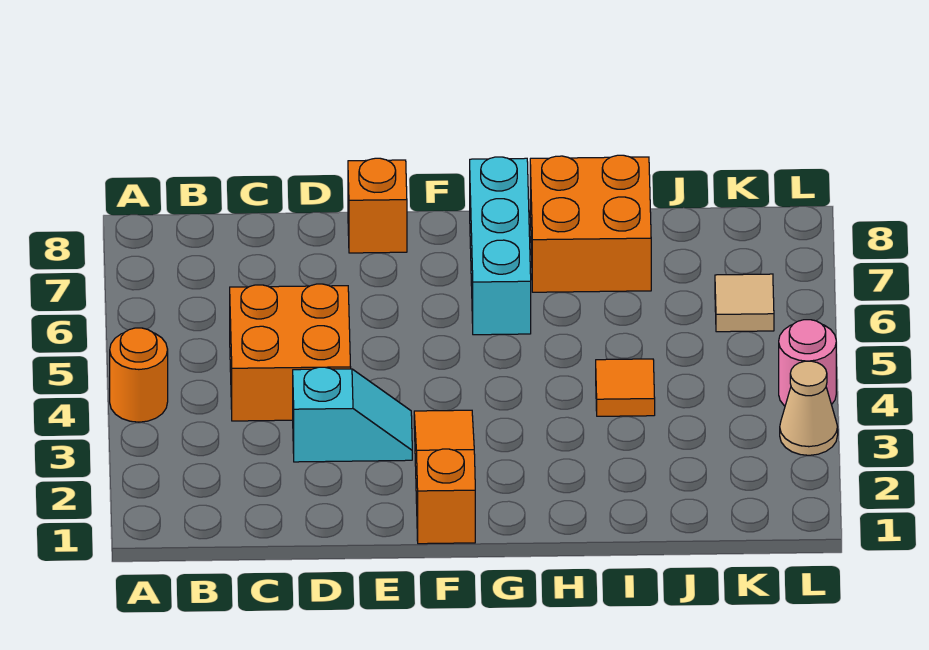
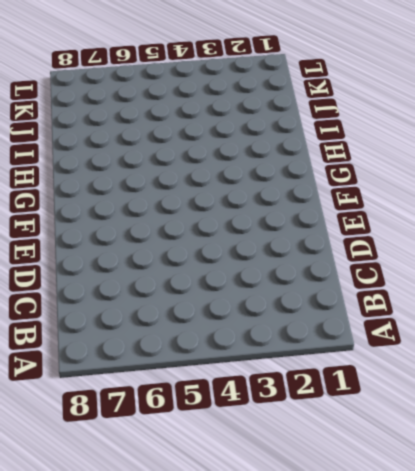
none -> orange round brick A4 level 1
none -> orange brick C4:D5 level 1

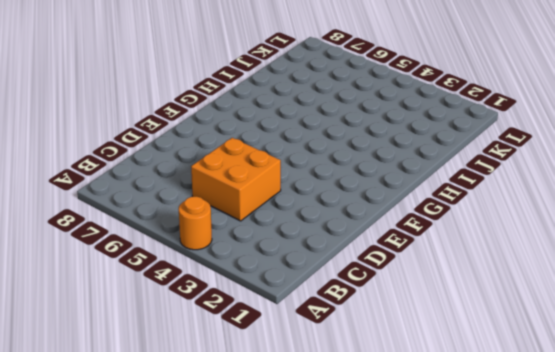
none -> cyan slope D3:E3 level 1 top D
none -> orange brick E8 level 1

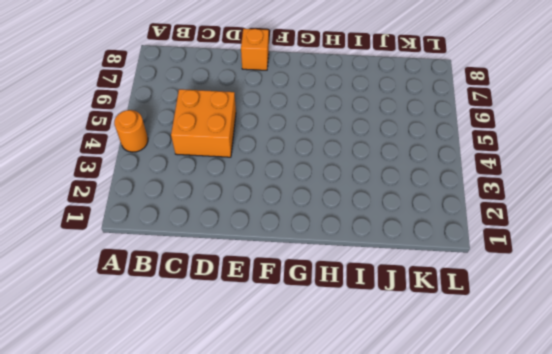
none -> cyan slope D3:E3 level 1 top D
none -> orange slope F1:F3 level 1 top 1

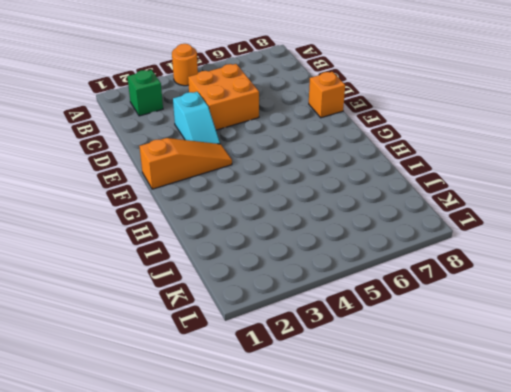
green brick B2 level 1 -> none
none -> cyan brick G6:G8 level 1
none -> orange brick H7:I8 level 1

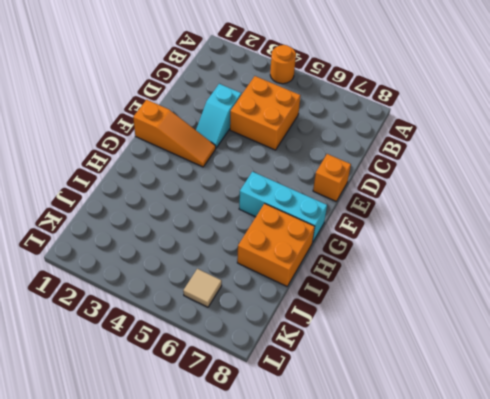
none -> orange tile I4 level 1
none -> tan cone L3 level 1

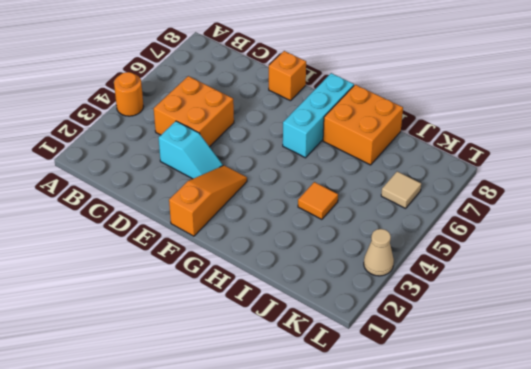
none -> pink round brick L4 level 1

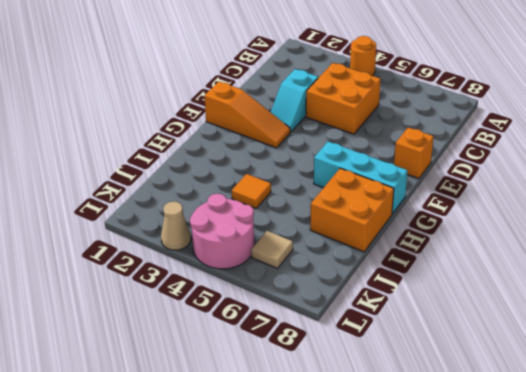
pink round brick K4:L5 level 1 -> pink round brick L4 level 1

